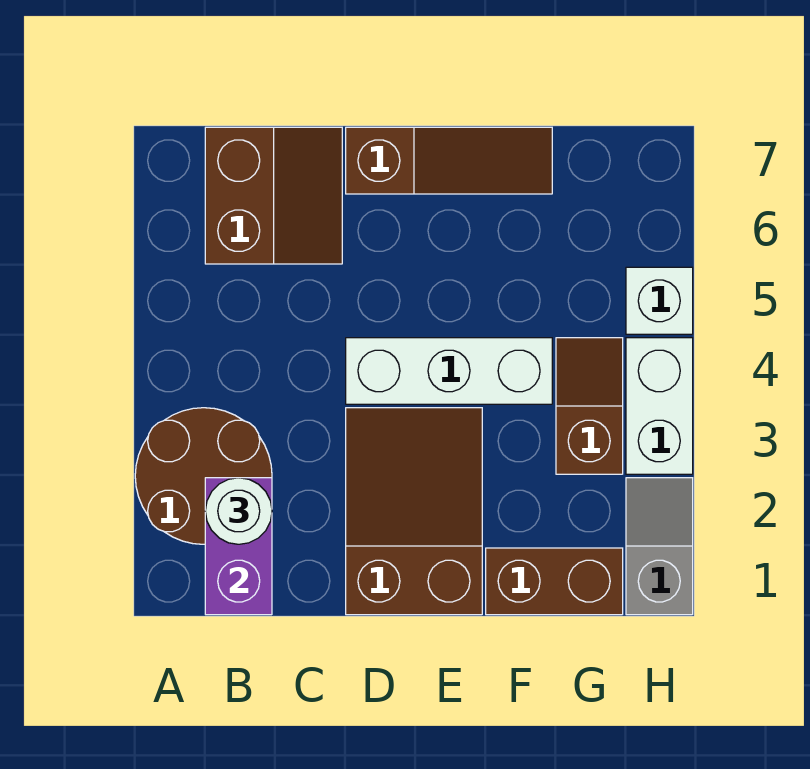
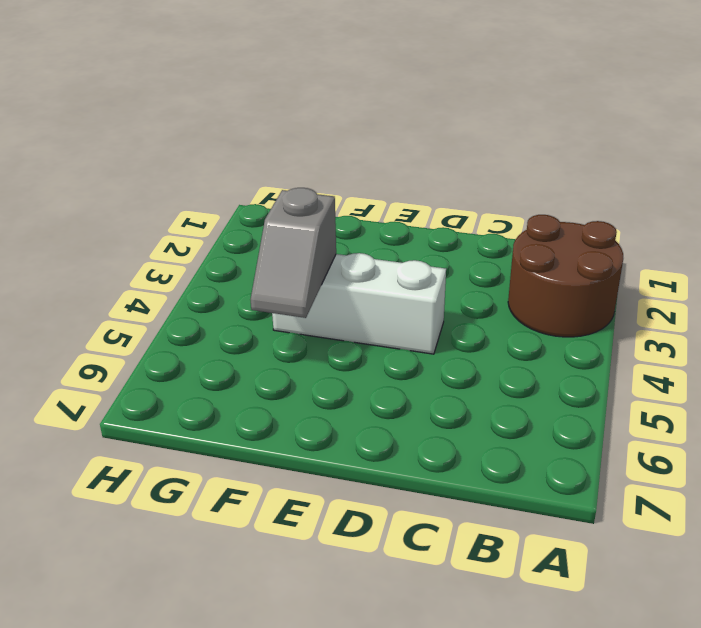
grey slope F4:F5 level 2 top 4 -> grey slope H1:H2 level 1 top 1
none -> brown slope B6:C7 level 1 top B
none -> brown slope D1:E3 level 1 top 1
none -> brown slope D7:F7 level 1 top D

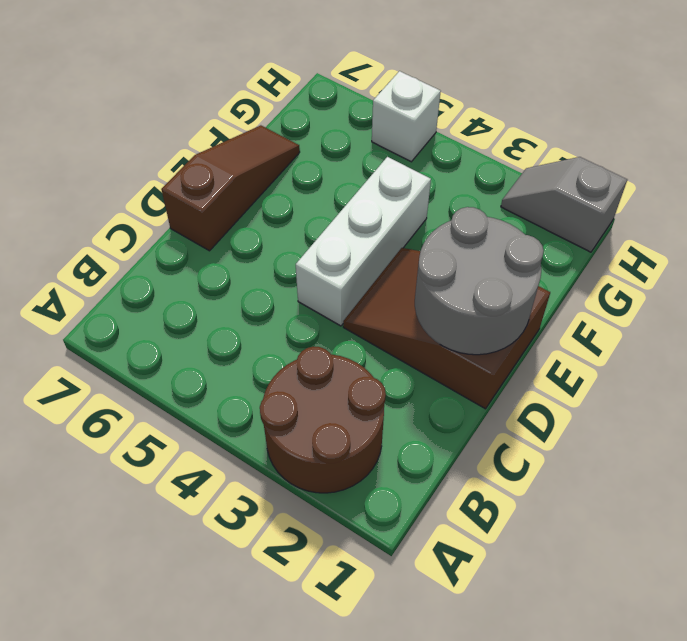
grey round brick D1:E2 level 2 -> none
none -> brown slope B6:C7 level 1 top B
none -> brown brick F1:G1 level 1
none -> brown slope G3:G4 level 1 top 3

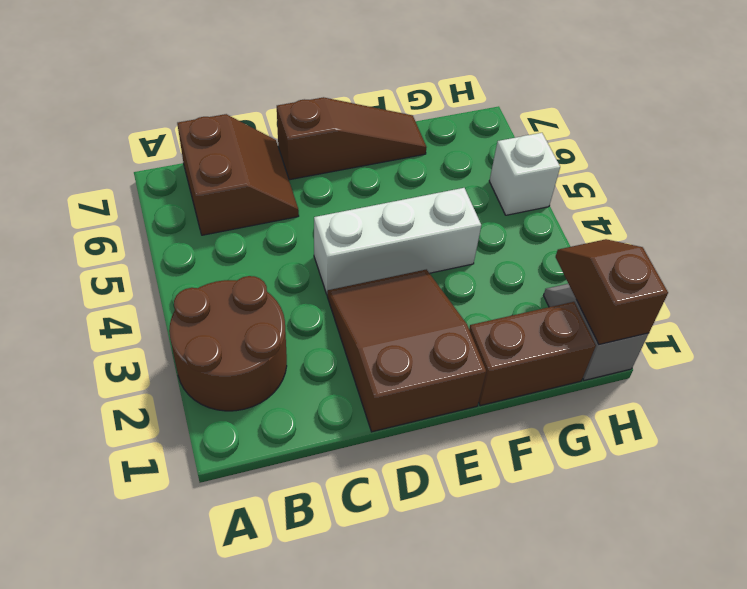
brown slope H1:H2 level 2 top 1 -> brown slope G3:G4 level 1 top 3
none -> white brick H3:H4 level 1
none -> purple brick B1:B2 level 2
none -> white round brick B2 level 3

